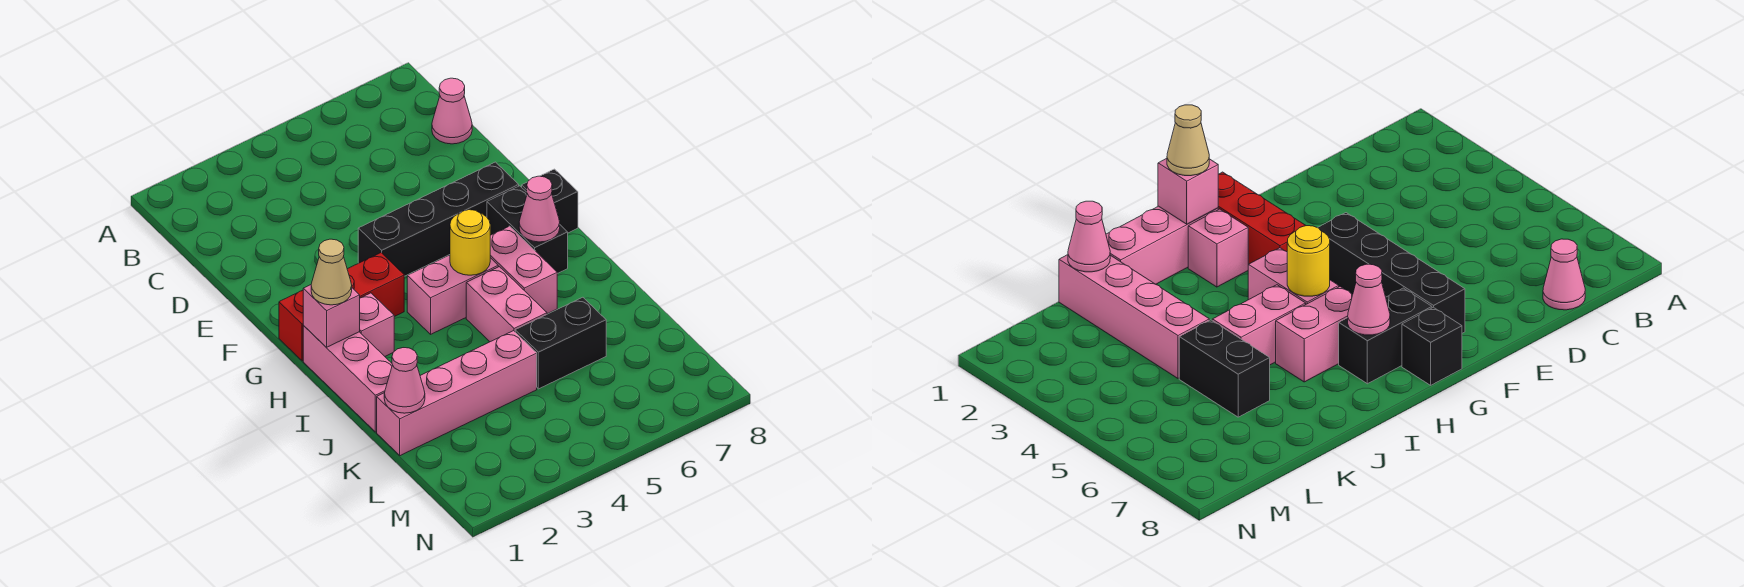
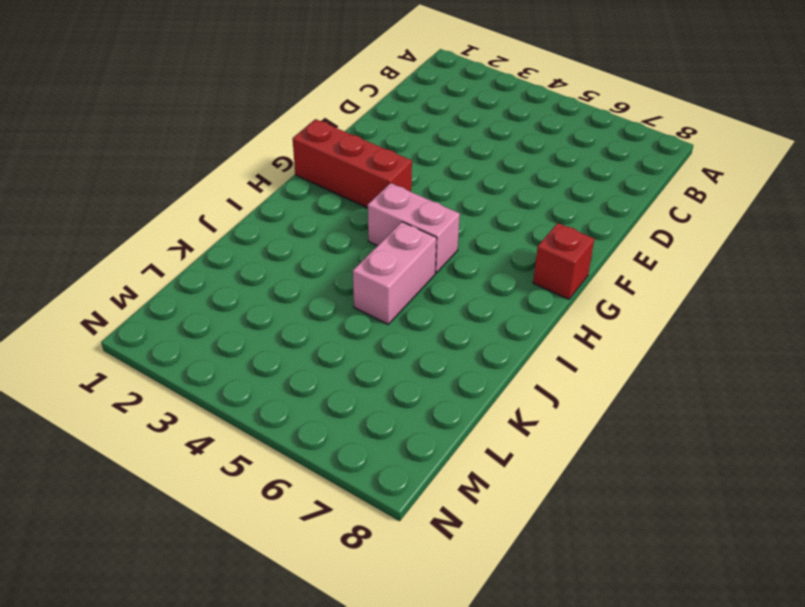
red brick G8 level 1 -> black brick G8 level 1
none -> pink cone C8 level 1
none -> black brick F4:F7 level 1
none -> black brick G7:H7 level 1

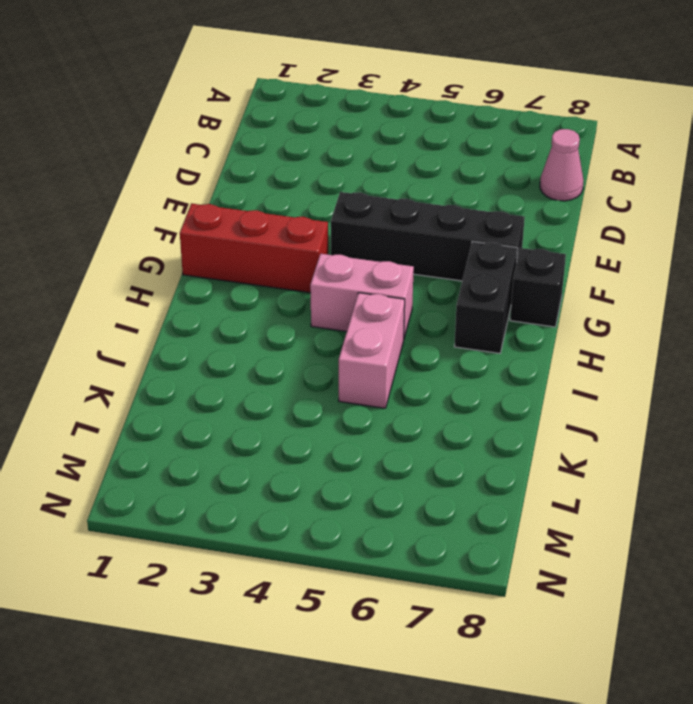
none -> pink brick H1:J1 level 1
none -> pink brick H2 level 1
none -> pink brick H6:I6 level 1

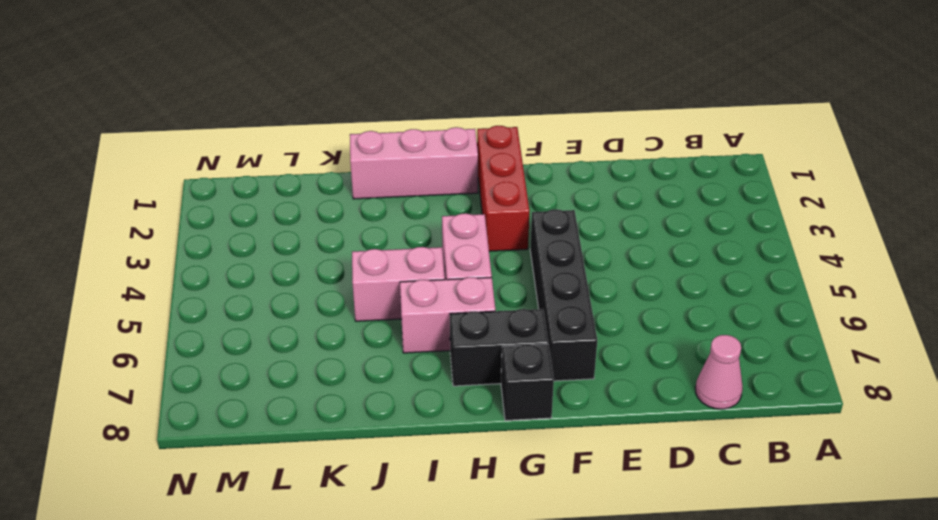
none -> pink brick H2 level 1
none -> pink brick K1:K4 level 1
none -> black brick K5:K6 level 1

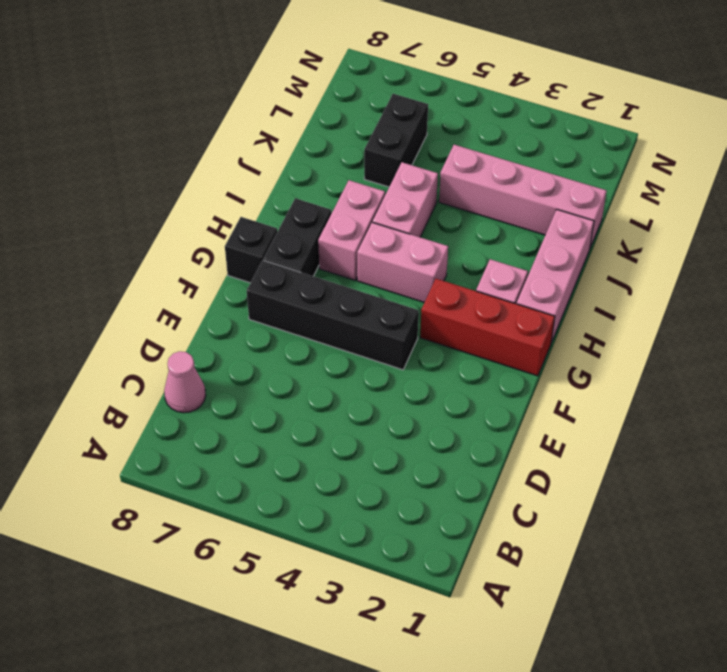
black brick K6:L6 level 1 -> black brick K5:K6 level 1
none -> pink brick H1 level 2
none -> yellow round brick H5 level 2
none -> pink cone H7 level 2

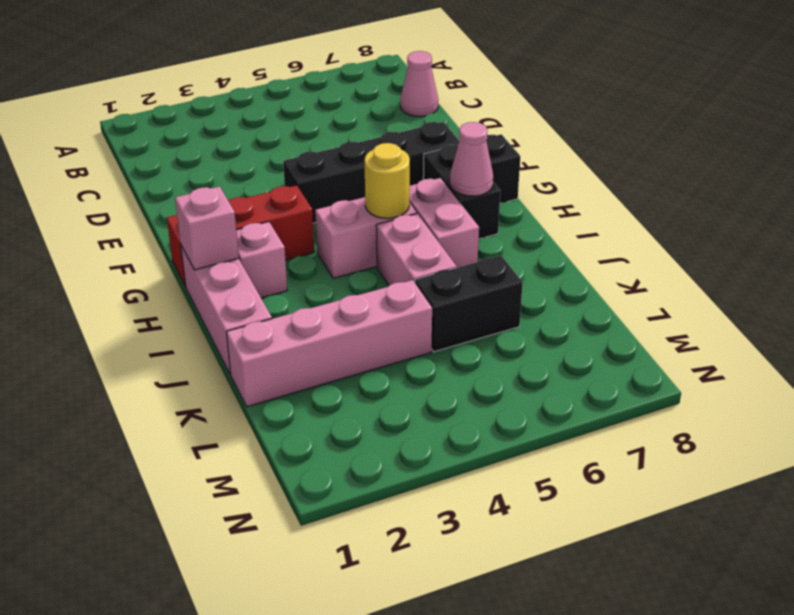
none -> pink cone K1 level 2
none -> tan cone H1 level 3

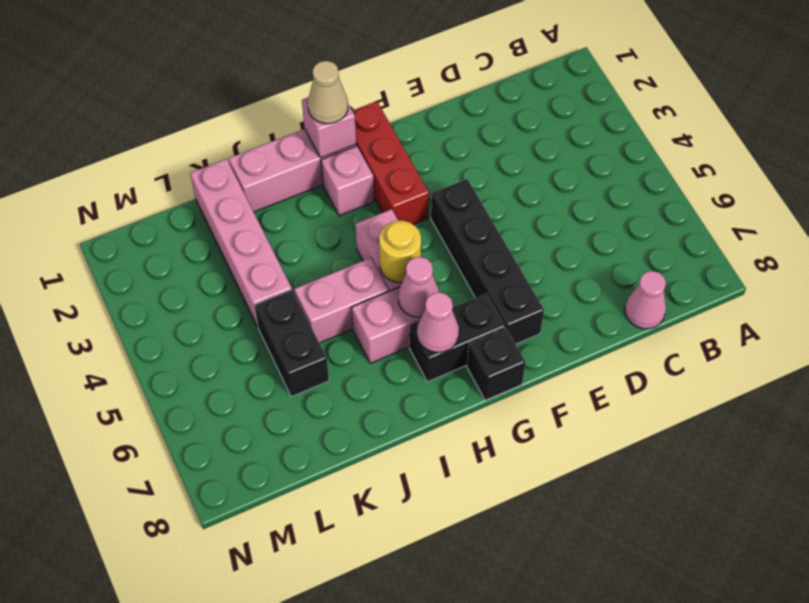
pink cone H6 level 2 -> pink cone K1 level 2

